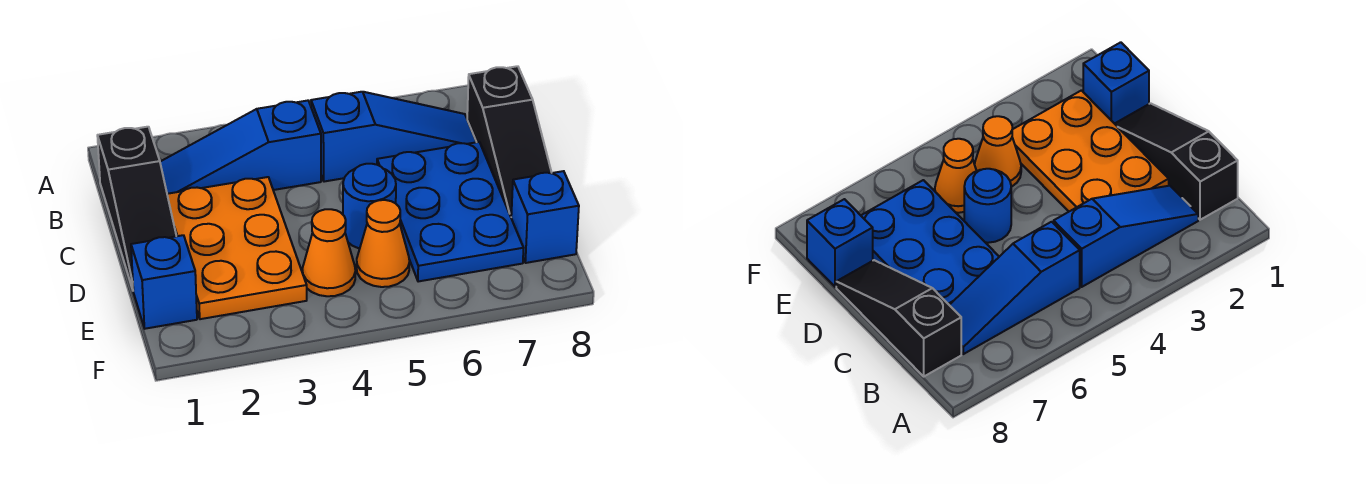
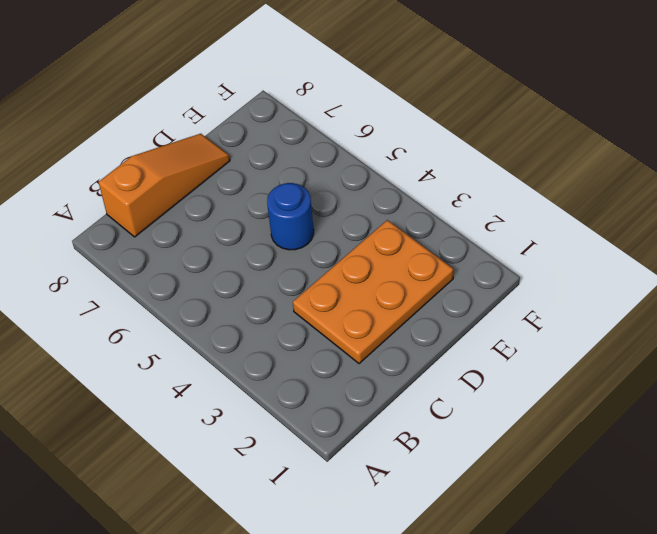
orange slope B8:D8 level 1 top B -> black slope B8:D8 level 1 top B
none -> black slope B1:D1 level 1 top B
none -> blue slope B2:B4 level 1 top 4

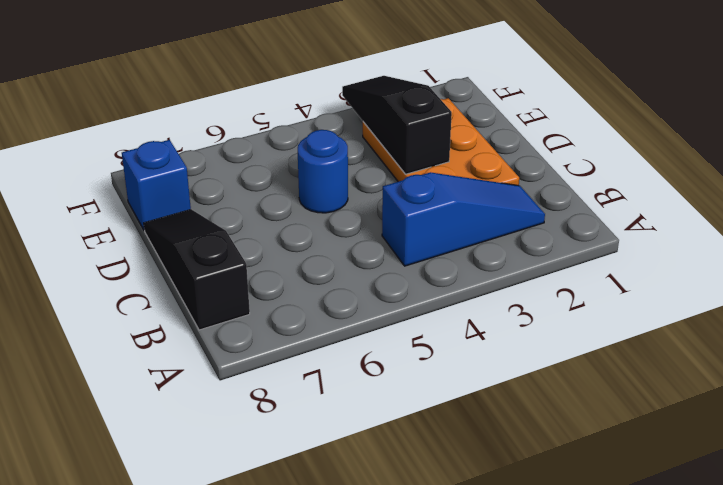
black slope D3:F3 level 2 top D -> black slope B1:D1 level 1 top B
none -> blue slope B5:B7 level 1 top 5
none -> blue plate C6:E7 level 1

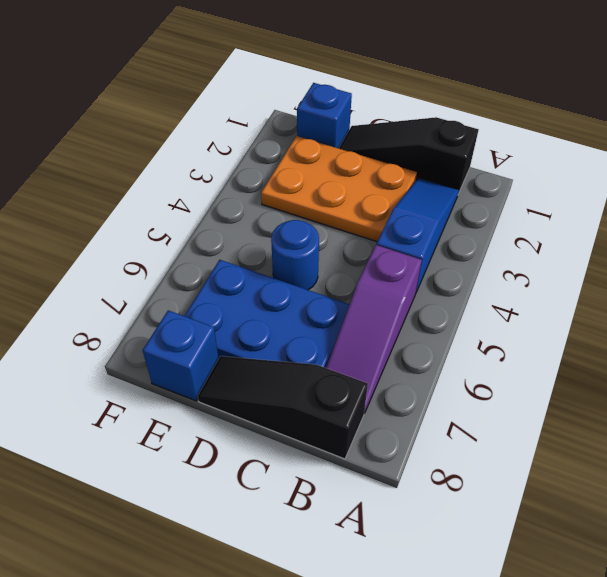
purple slope B5:B7 level 1 top 5 -> blue slope B5:B7 level 1 top 5
none -> orange cone E4 level 1
none -> orange cone E5 level 1

